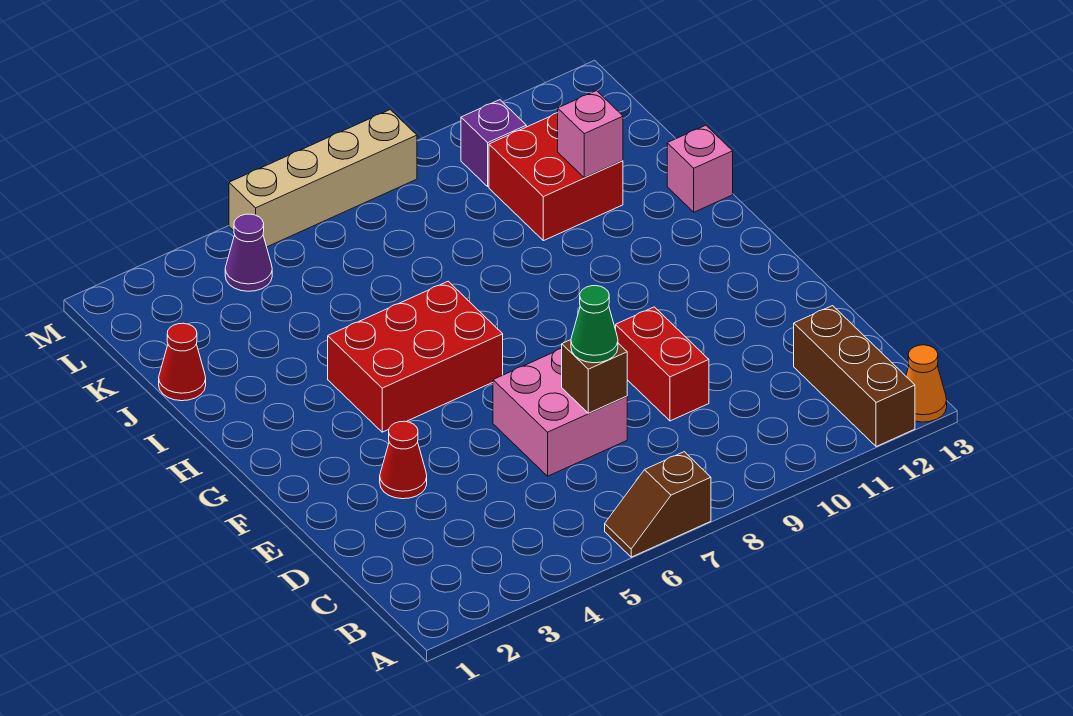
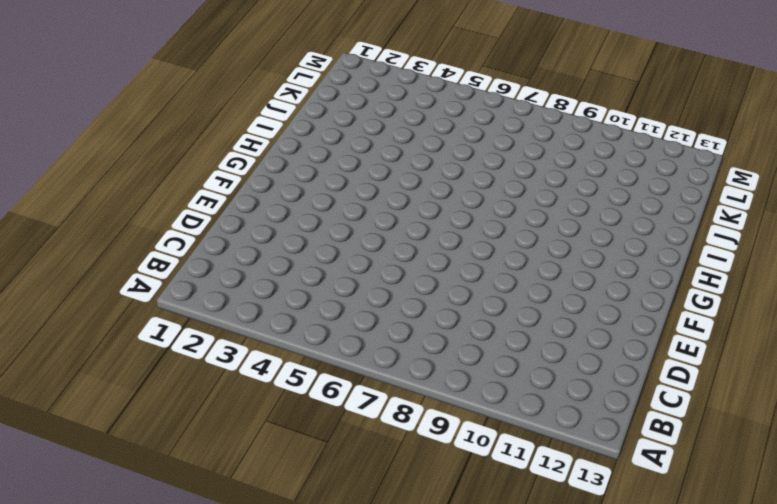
none -> brown slope A6:A7 level 1 top 7
none -> brown brick A12:C12 level 1
none -> orange cone A13 level 1

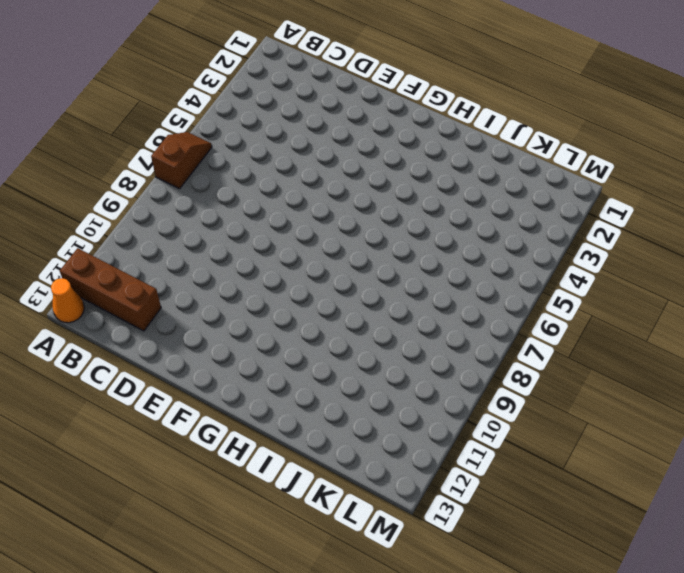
none -> pink brick D6:E7 level 1
none -> red brick D9:E9 level 1
none -> red cone E3 level 1

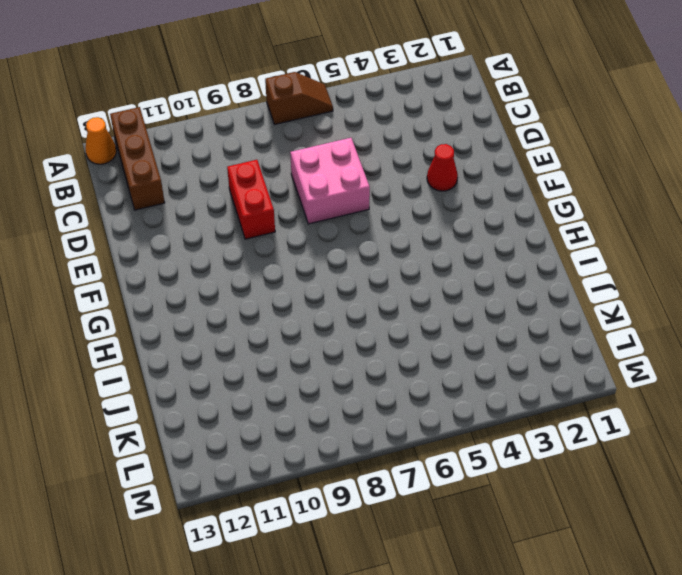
none -> red brick G4:H6 level 1
none -> pink brick I13 level 1
none -> red cone J1 level 1

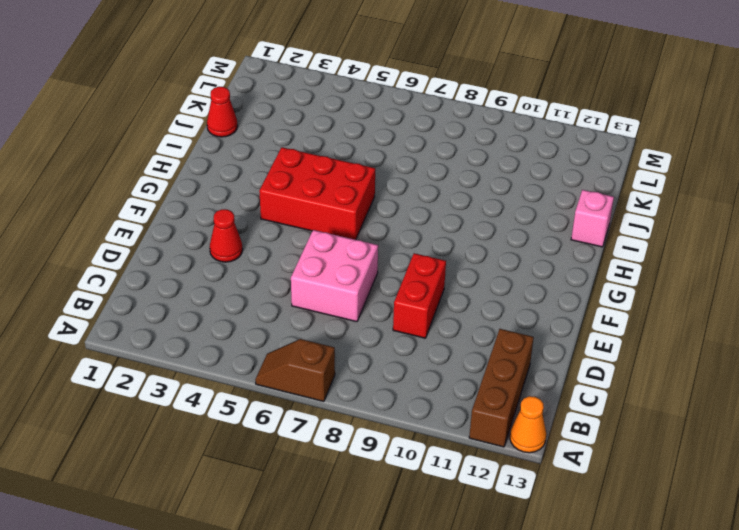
none -> red brick J10:K11 level 1
none -> purple cone L4 level 1
none -> purple brick L10 level 1

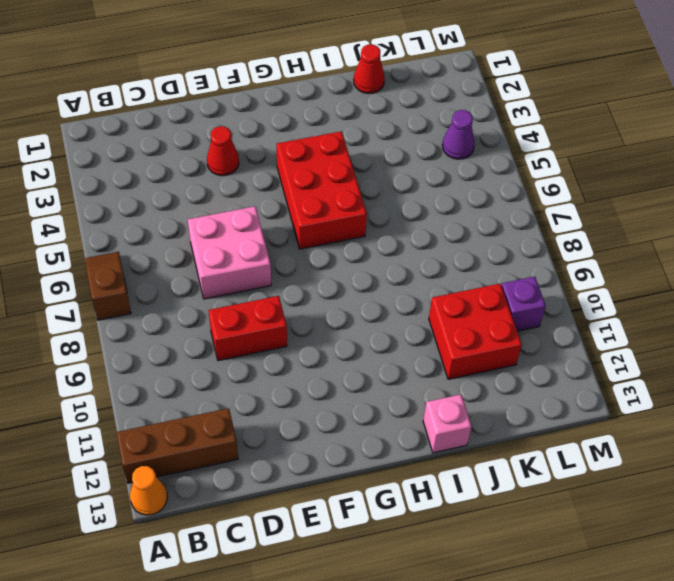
none -> tan brick M5:M8 level 1
none -> brown brick D7 level 2
none -> pink brick J11 level 2

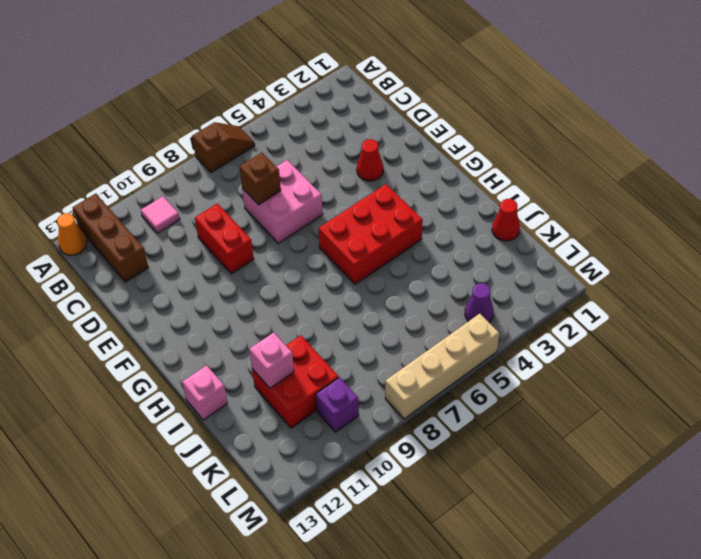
pink tile B10 level 1 -> none
none -> green cone D7 level 3

